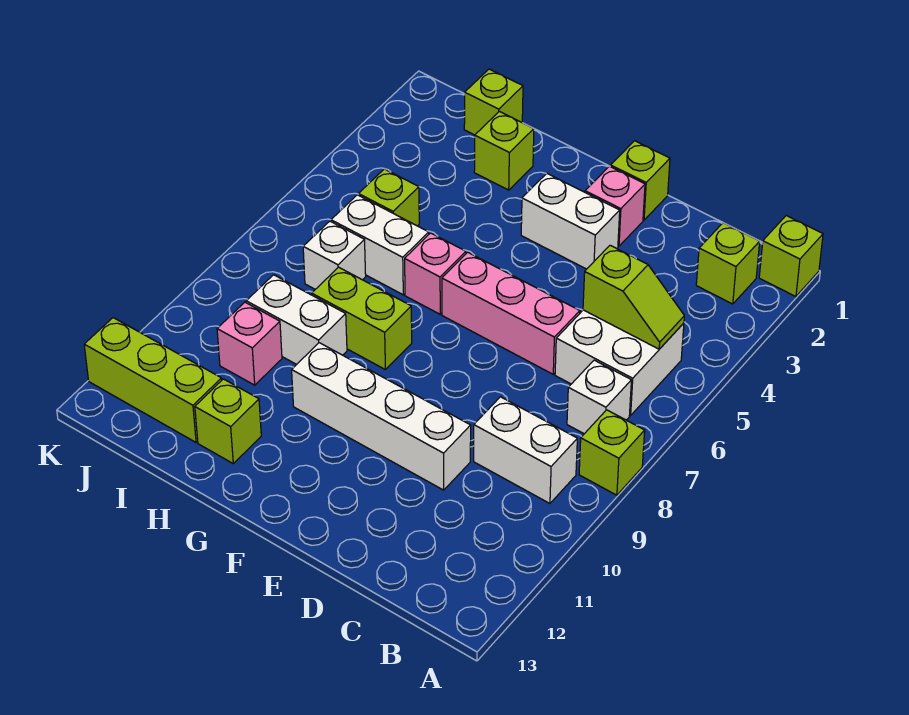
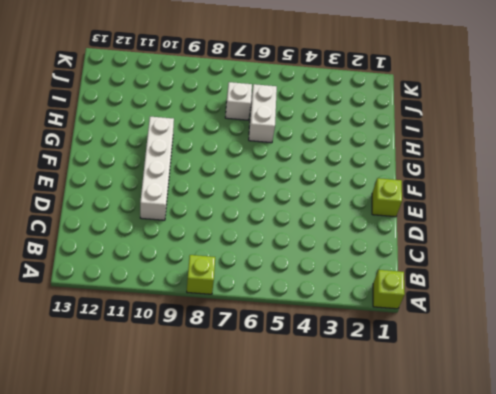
none -> lime brick B2 level 1
none -> white brick B5:C6 level 1
none -> white brick B7 level 1

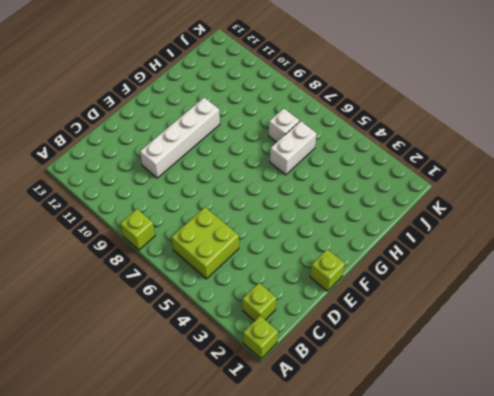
lime brick B5:C6 level 1 -> white brick B5:C6 level 1
none -> white brick B7 level 1
none -> white brick B9:C9 level 1
none -> pink brick D6:F6 level 1

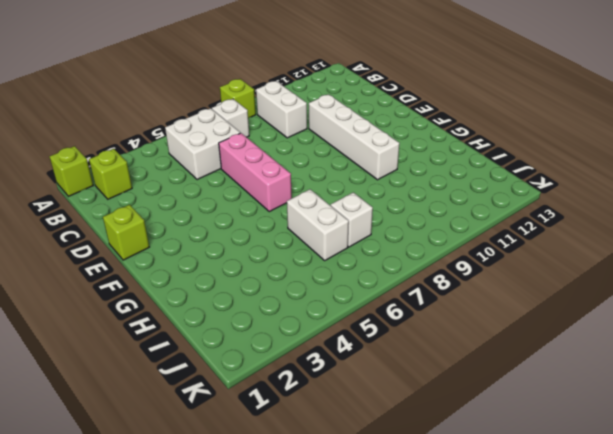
none -> pink brick E2 level 1
none -> white brick E3:F3 level 1
none -> pink brick G6 level 1

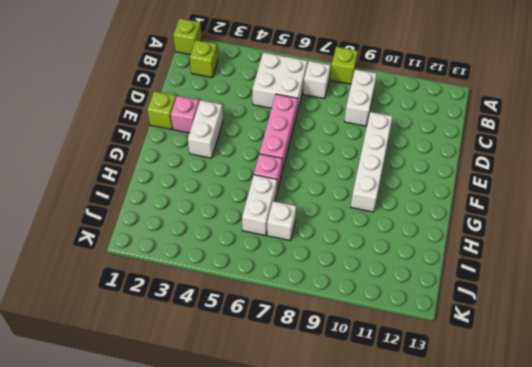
none -> lime brick G8:H8 level 1
none -> lime brick H2 level 1
none -> white brick H9:I9 level 1

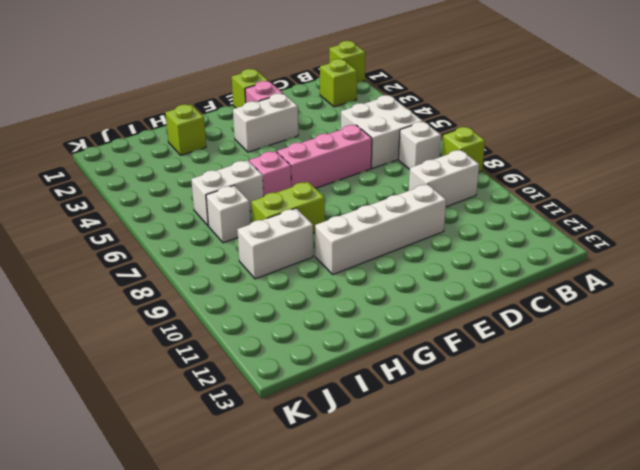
none -> lime brick H12 level 1
none -> lime brick I1 level 1
none -> lime brick I5 level 1

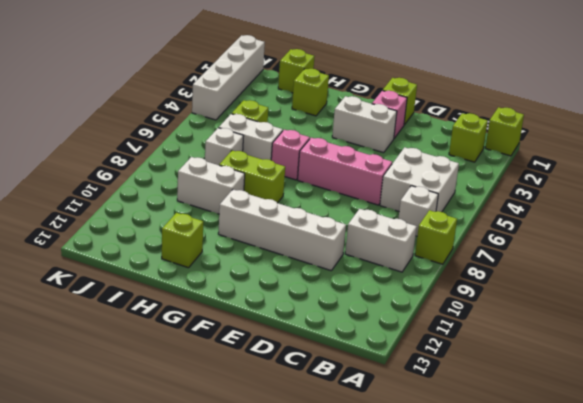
white brick K1:K4 level 1 -> none
none -> pink brick I10 level 1
none -> lime brick I12:K12 level 1
none -> lime slope B5:C5 level 2 top C

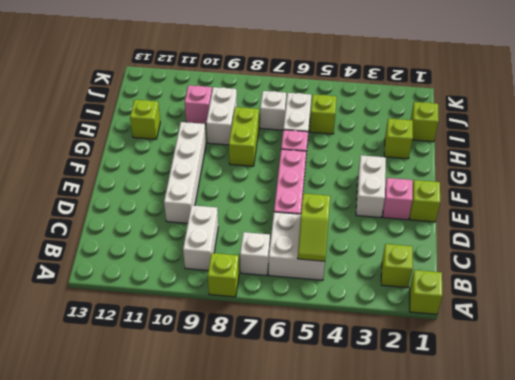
none -> lime brick I12:K12 level 1

